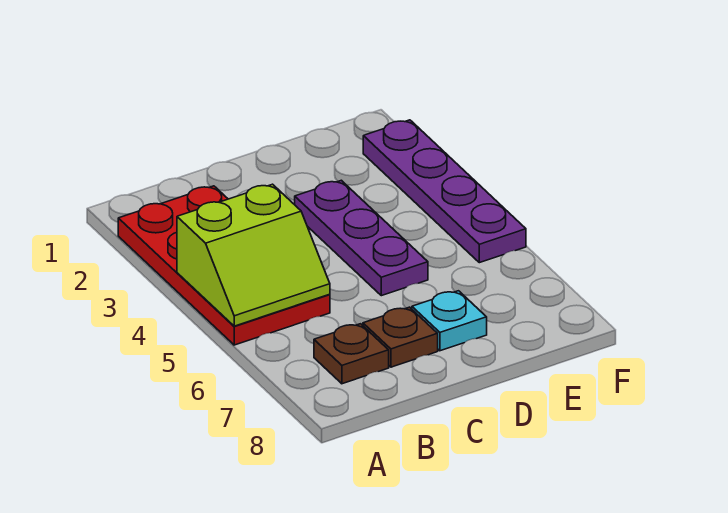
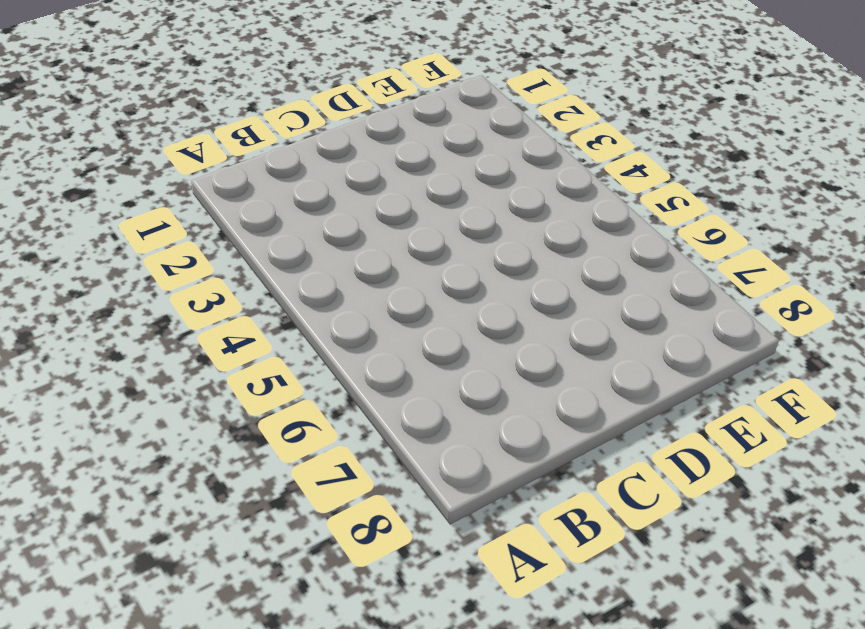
none -> red plate A2:B5 level 1
none -> brown plate B7 level 1

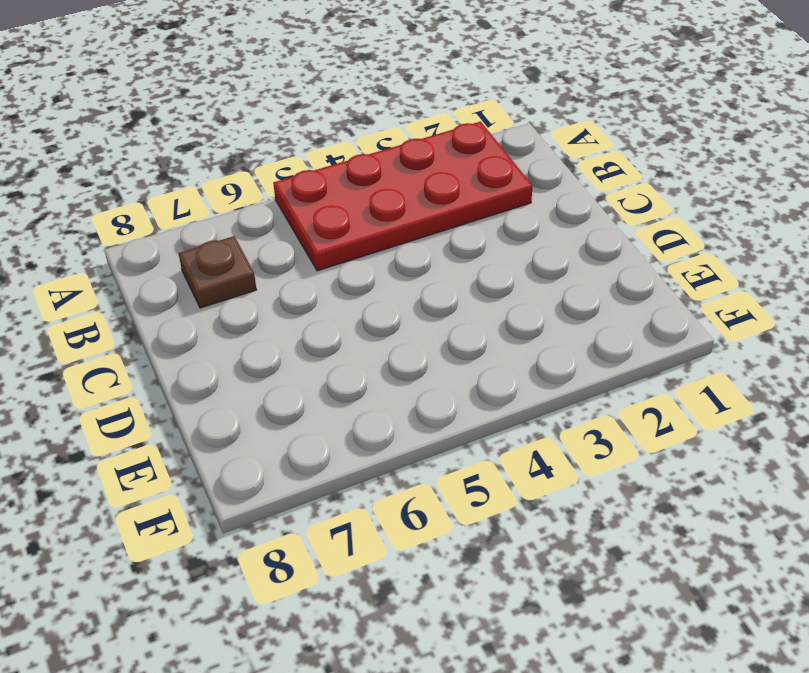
none -> brown plate C7 level 1
none -> purple plate D3:D5 level 1

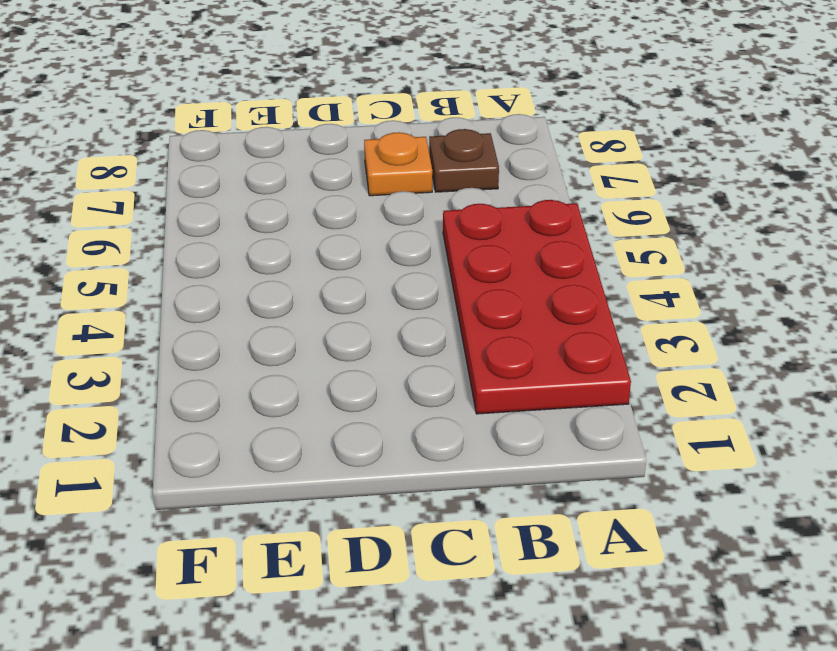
orange plate C7 level 1 -> brown plate C7 level 1
none -> purple plate D3:D5 level 1
none -> cyan plate D7 level 1

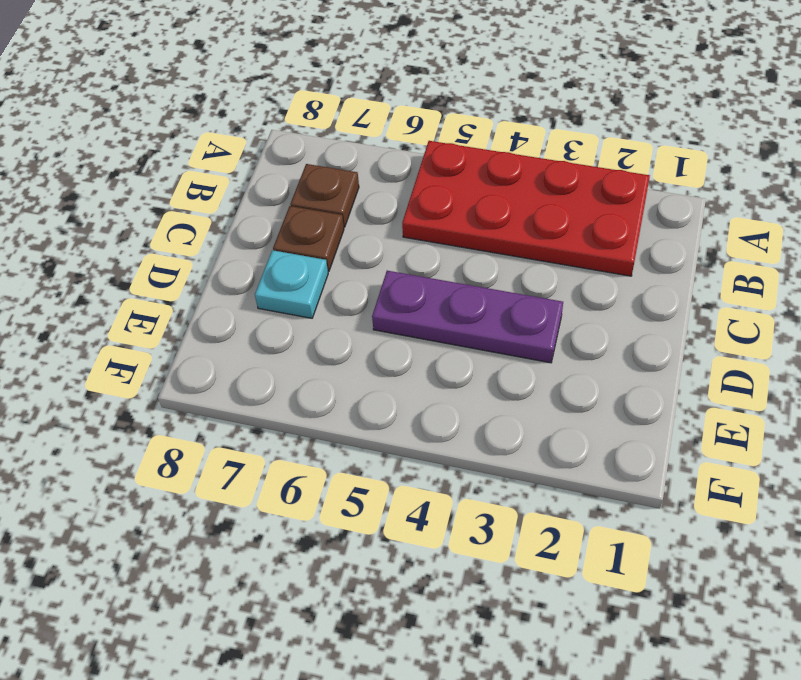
none -> purple plate F2:F5 level 1
none -> lime slope A4:B5 level 2 top 4

